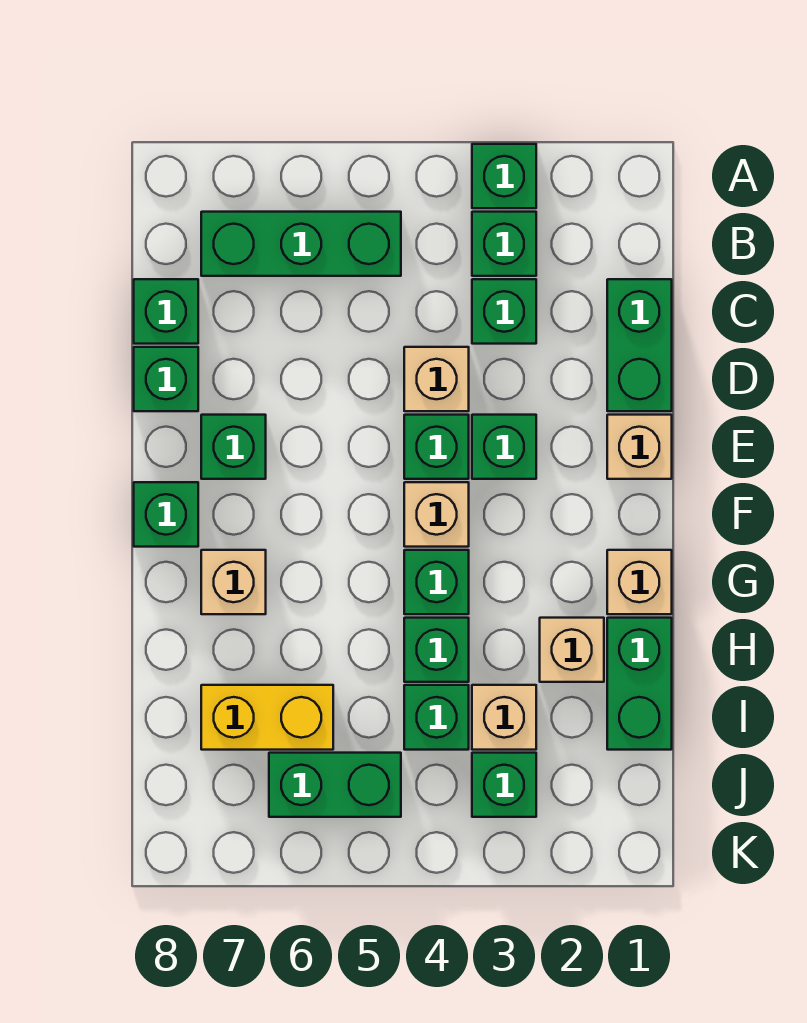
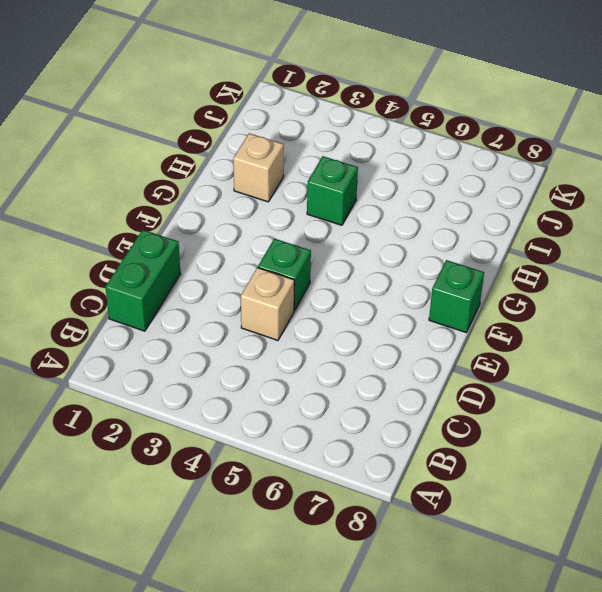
none -> green brick A3 level 1
none -> green brick B3 level 1
none -> green brick B5:B7 level 1

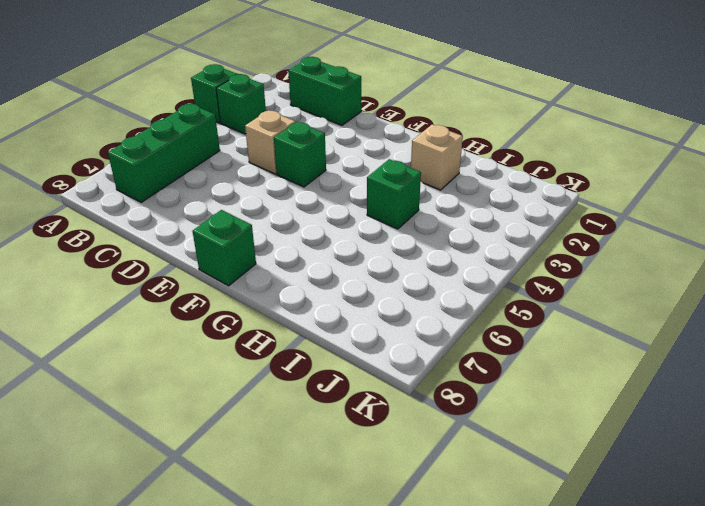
none -> green brick C3 level 1
none -> green brick C8 level 1
none -> green brick D8 level 1

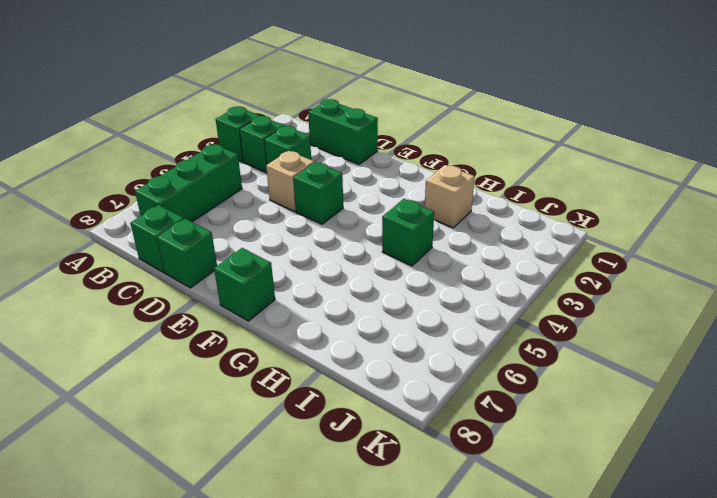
none -> tan brick E1 level 1
none -> green brick E3 level 1
none -> green brick E7 level 1

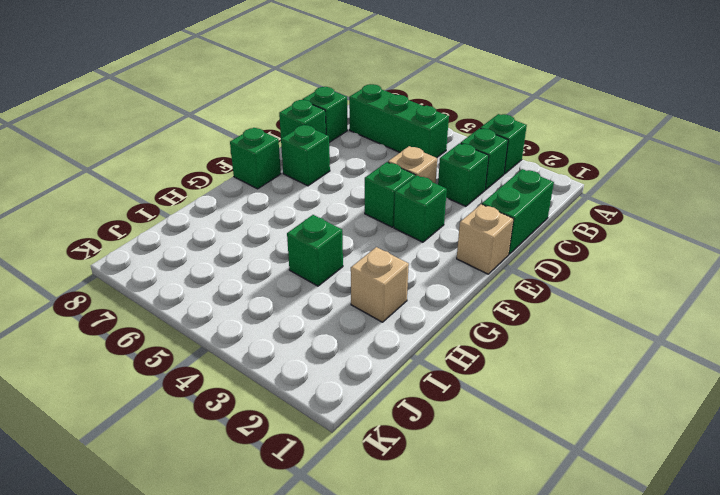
none -> tan brick F4 level 1
none -> tan brick G1 level 1
none -> green brick G4 level 1

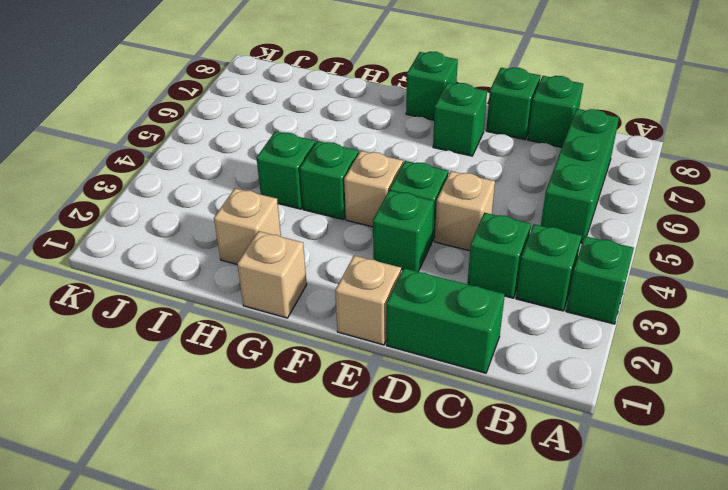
none -> tan brick G7 level 1
none -> green brick H1:I1 level 1
none -> tan brick I3 level 1

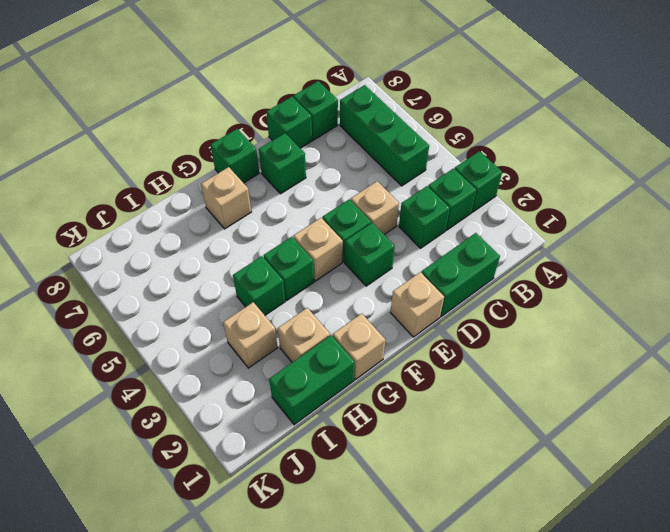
none -> green brick I4 level 1
none -> yellow brick I6:I7 level 1
none -> green brick J3 level 1

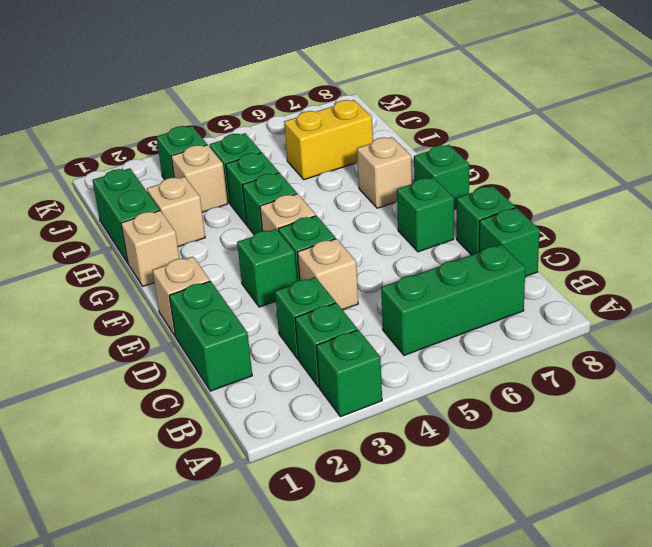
none -> green brick J5:J6 level 1

